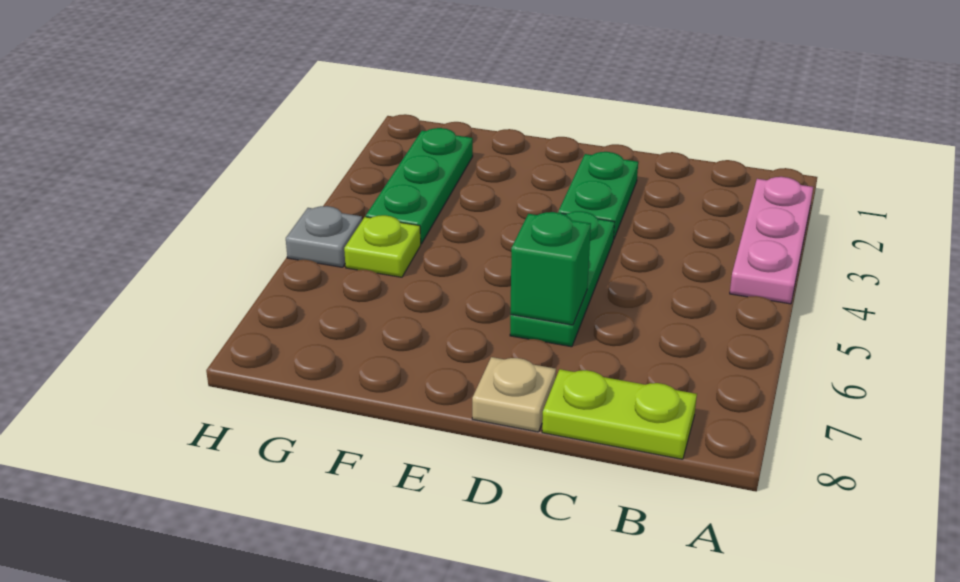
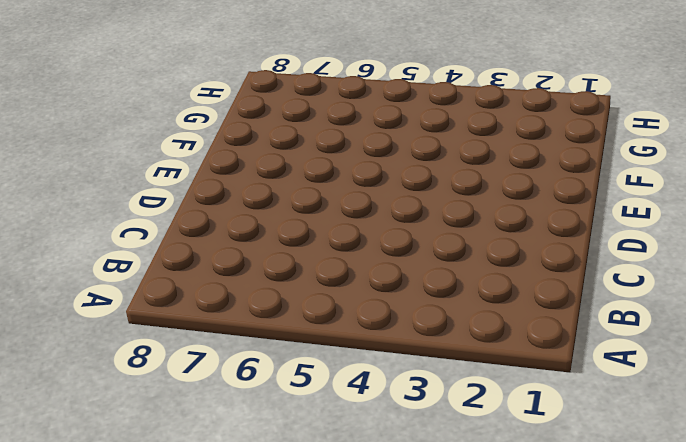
none -> pink plate A2:A4 level 1
none -> lime plate B8:C8 level 1

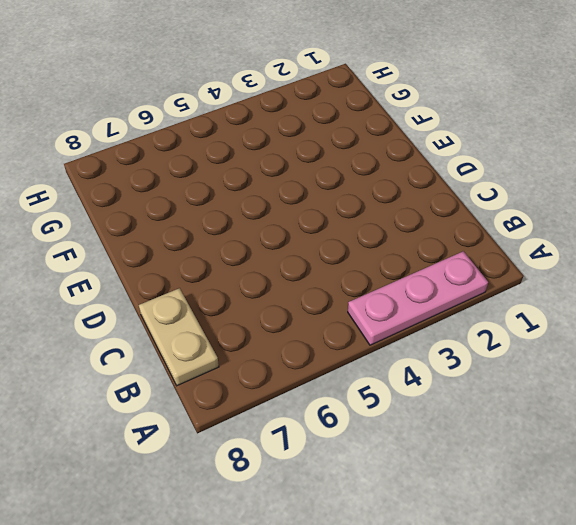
tan plate B8:C8 level 1 -> lime plate B8:C8 level 1
none -> green plate D2:D3 level 1
none -> green plate D4:D6 level 1

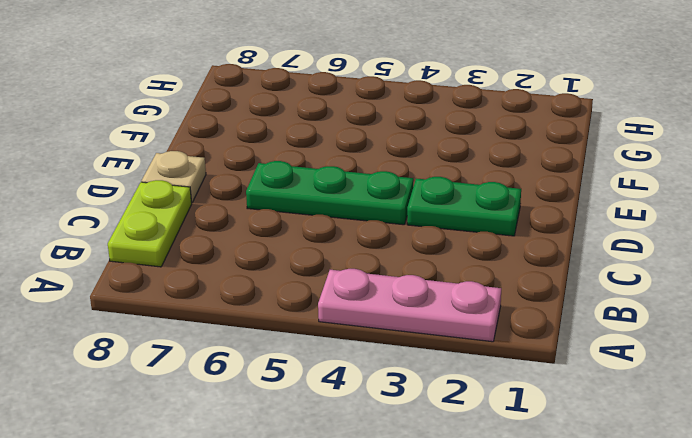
none -> green plate G2:G4 level 1
none -> lime plate G5 level 1

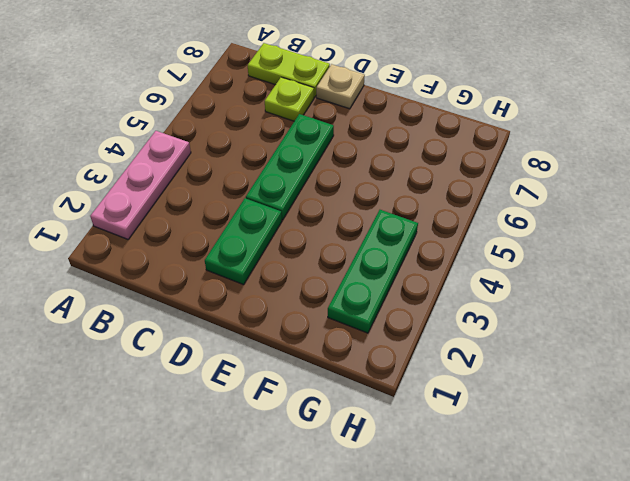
lime plate C7 level 1 -> lime plate G5 level 1
none -> grey plate H5 level 1
none -> green brick D6 level 2

